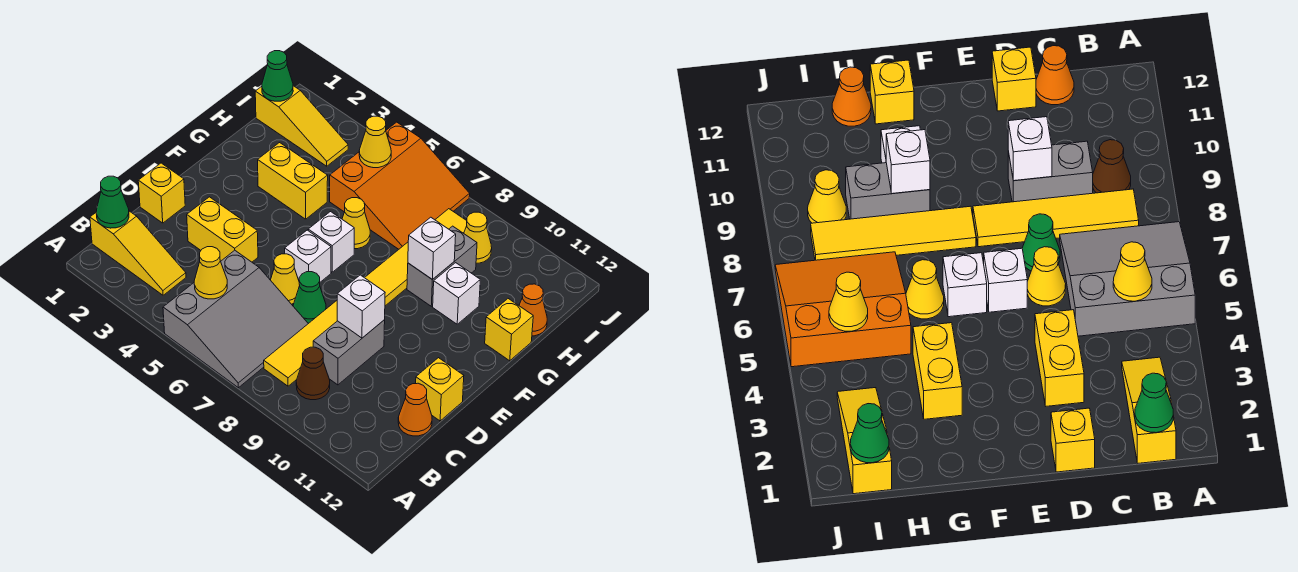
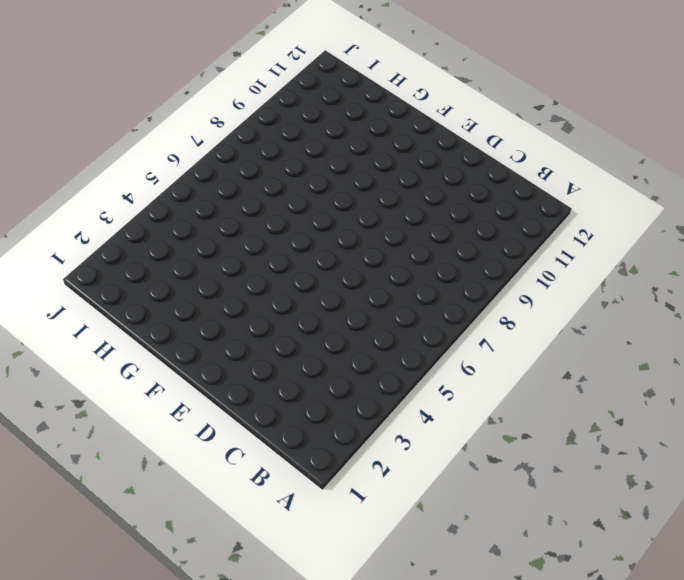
none -> grey slope A5:C7 level 1 top 5
none -> yellow slope B1:B3 level 1 top 1
none -> yellow tile B8:E8 level 1

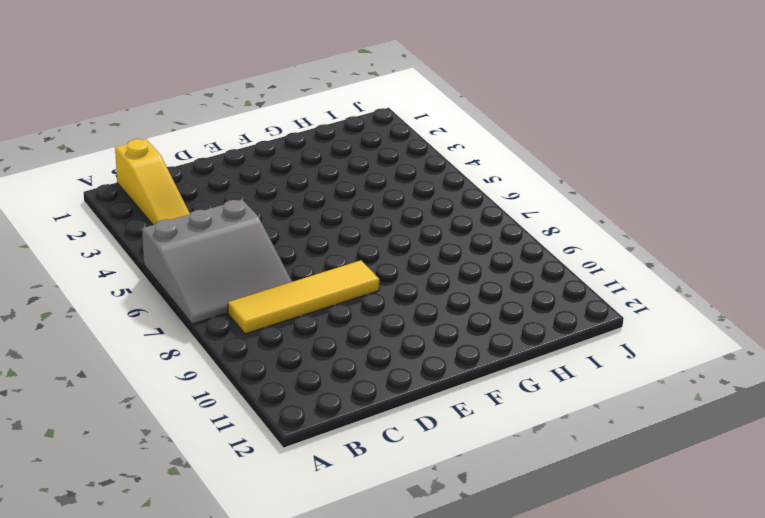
none -> brown cone B9 level 1
none -> grey brick C9:D9 level 1
none -> orange cone C12 level 1

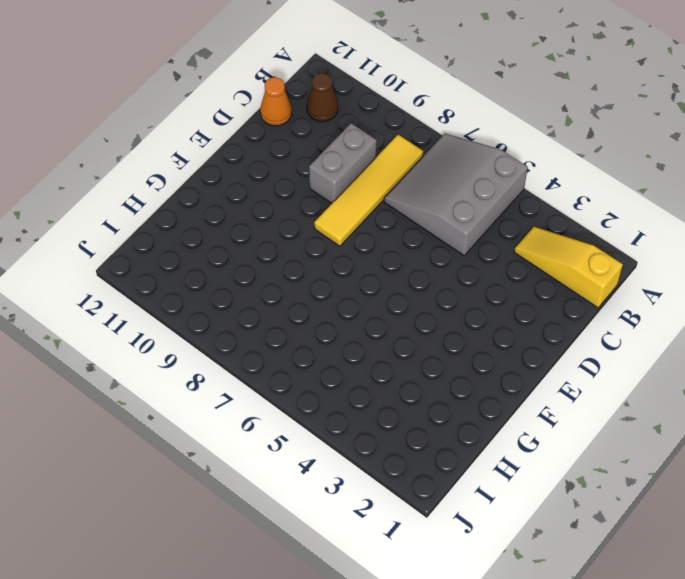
brown cone B11 level 1 -> brown cone B9 level 1
none -> yellow brick D1 level 1
none -> yellow brick D3:D4 level 1
none -> yellow cone D6 level 1

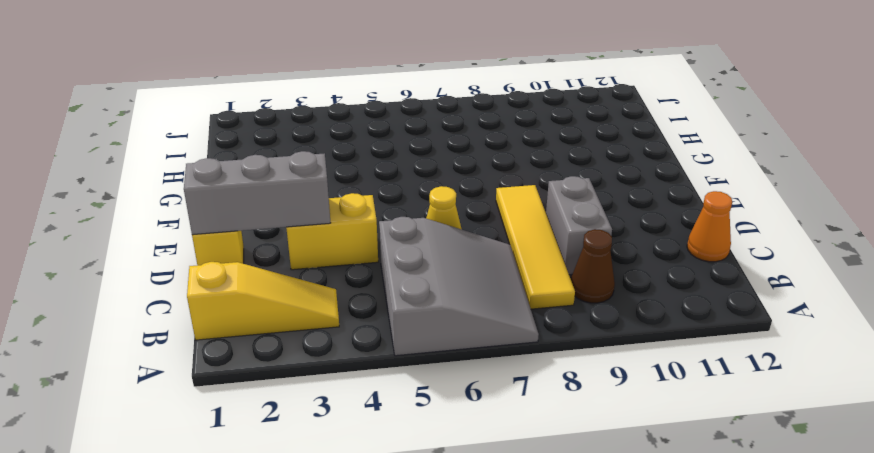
grey brick D1:D3 level 2 -> none
none -> green cone D7 level 1
none -> yellow brick D12 level 1
none -> white brick E6 level 1

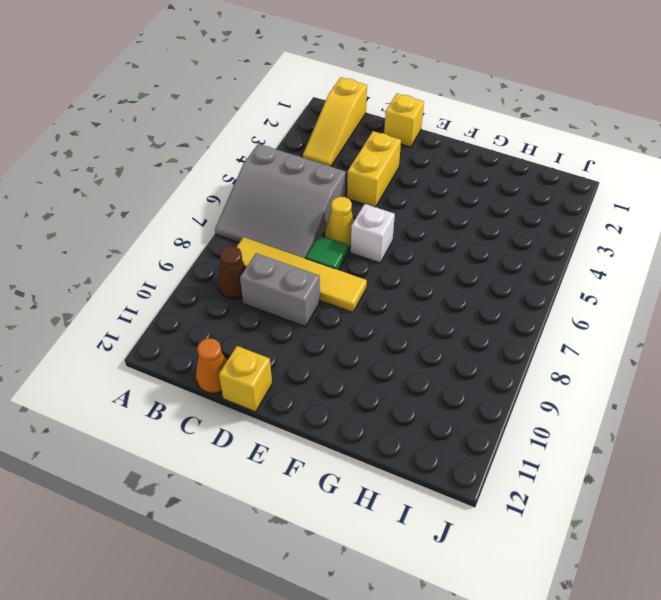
green tile D7 level 1 -> green cone D7 level 1
none -> white brick F6 level 1
none -> yellow tile F8:I8 level 1
none -> yellow brick G3:G4 level 1

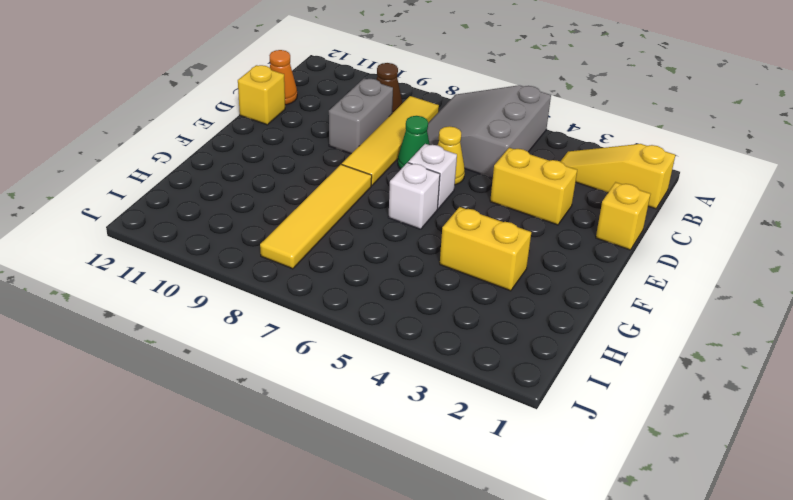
none -> yellow cone G6 level 1
none -> grey brick G9:H9 level 1
none -> white brick G10 level 1

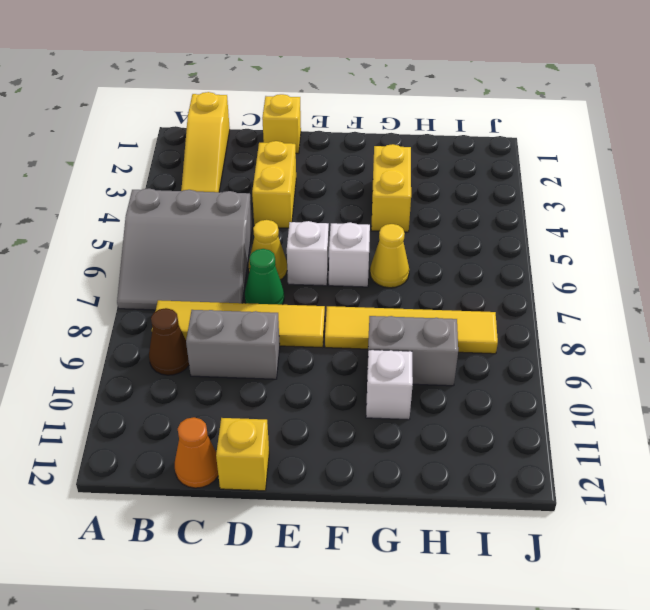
none -> yellow brick G12 level 1
none -> orange slope H5:J7 level 1 top 5
none -> orange cone H12 level 1

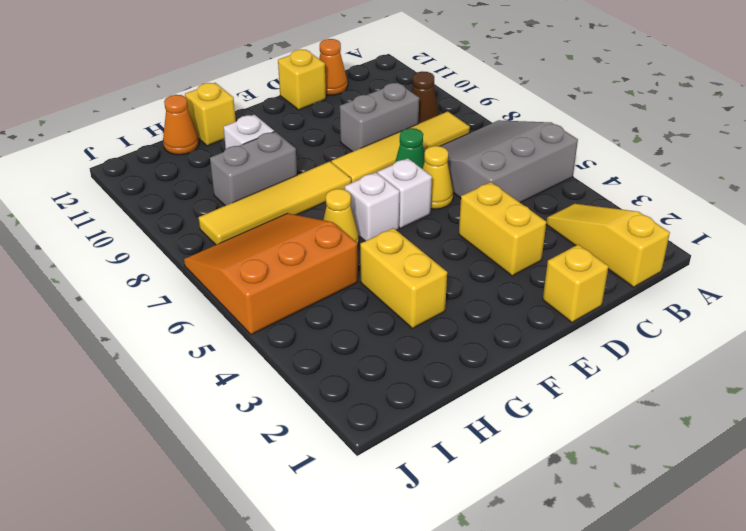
none -> yellow slope I1:I3 level 1 top 1
none -> yellow cone I9 level 1
none -> green cone B1 level 2

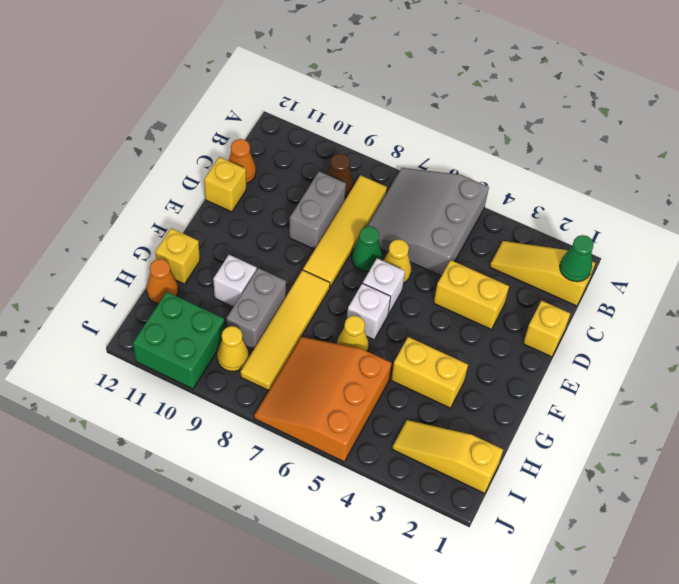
green brick I10:J11 level 1 -> none
none -> yellow cone B5 level 2
none -> white brick D9 level 2
none -> white brick G9 level 2

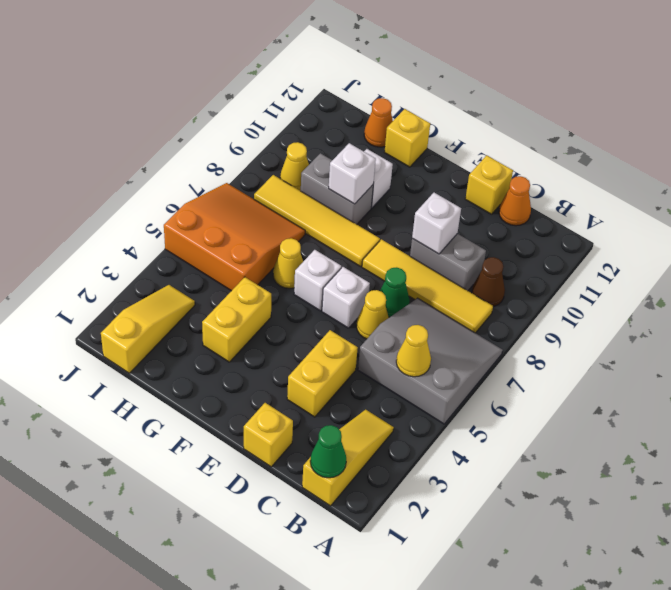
none -> green cone I1 level 2
none -> yellow cone I5 level 2

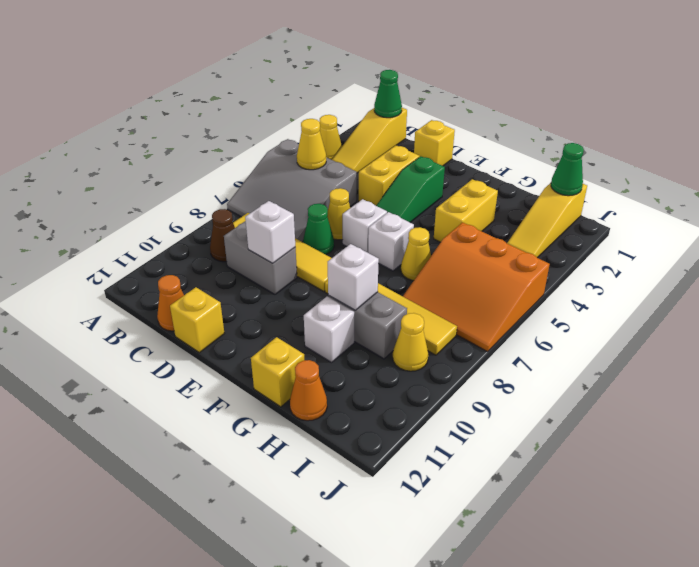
yellow cone A3 level 1 -> yellow cone I5 level 2
green slope E3:E5 level 1 top 3 -> none

